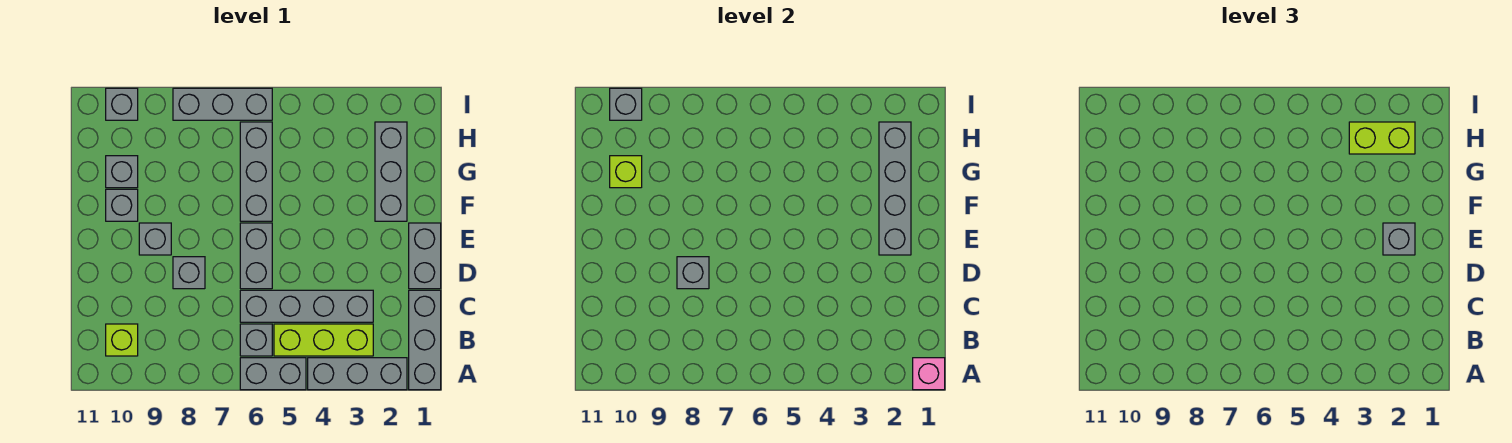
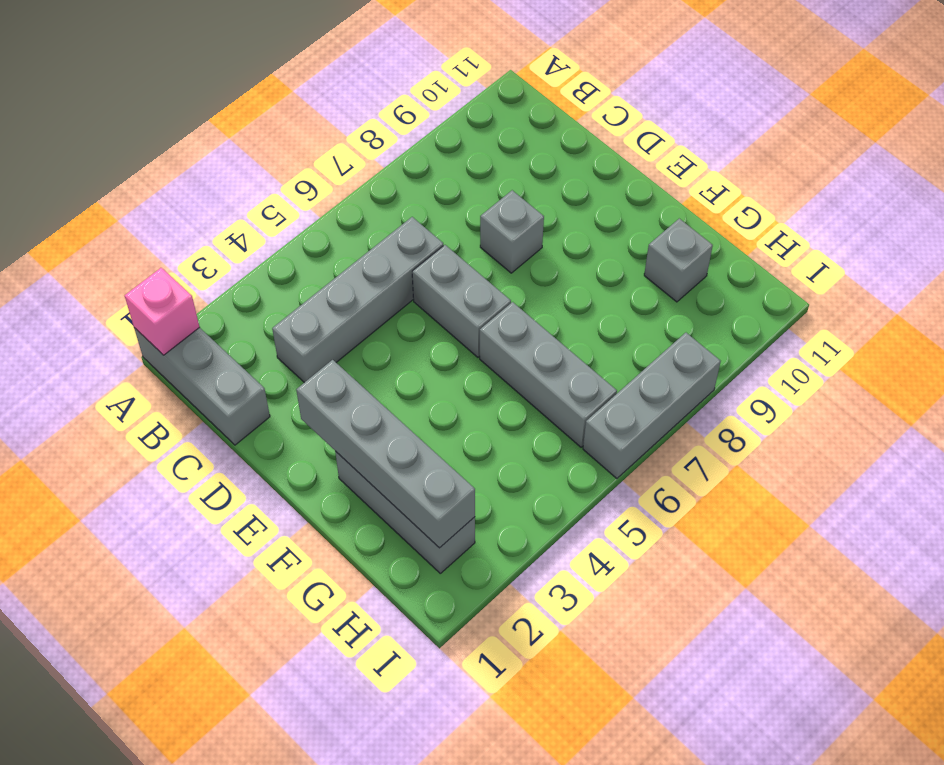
none -> grey brick A2:A4 level 1
none -> grey brick A5:A6 level 1
none -> lime brick B3:B5 level 1

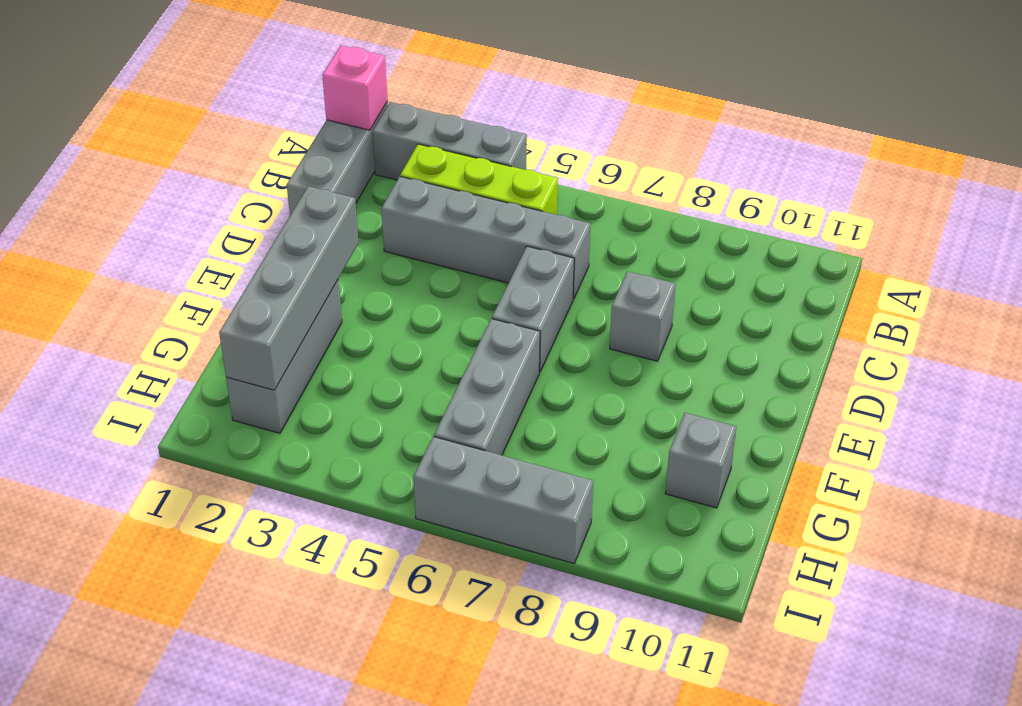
none -> grey brick A5:A6 level 1
none -> grey brick B6 level 1
none -> lime brick B10 level 1

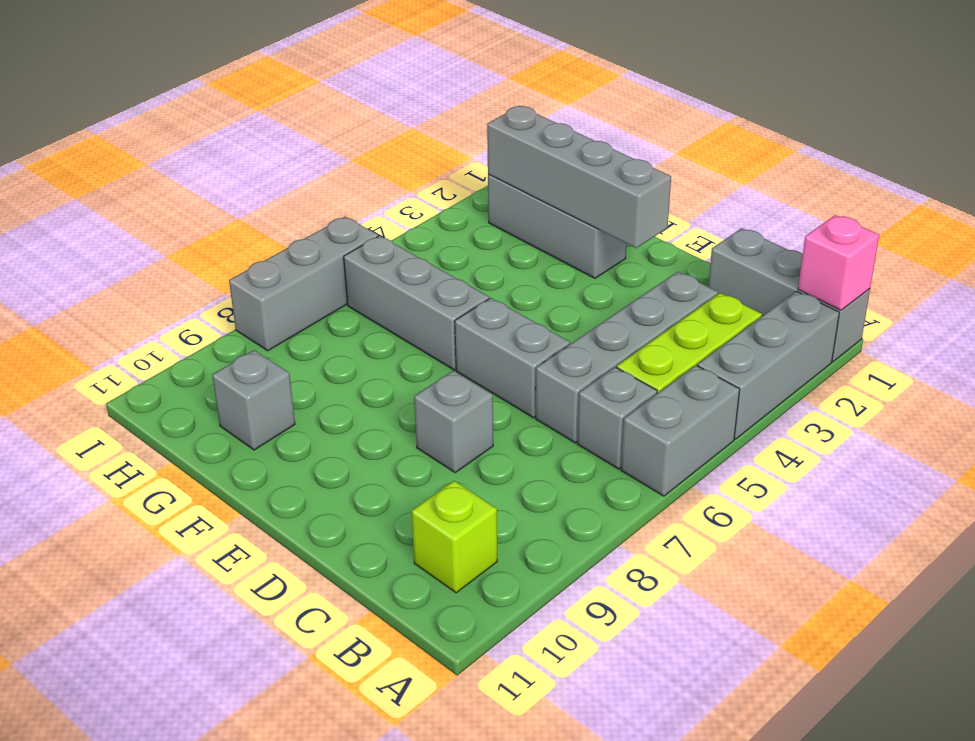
none -> grey brick D1:E1 level 1
none -> grey brick E9 level 1
none -> grey brick F10 level 1

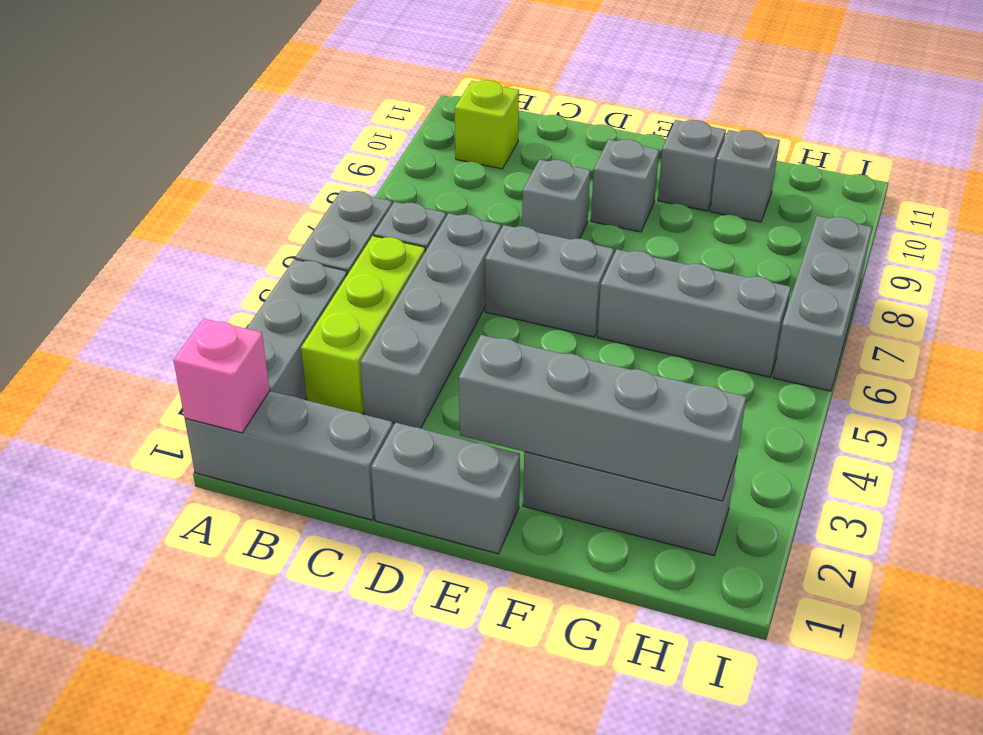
none -> grey brick I10 level 1
none -> grey brick D8 level 2
none -> lime brick G10 level 2

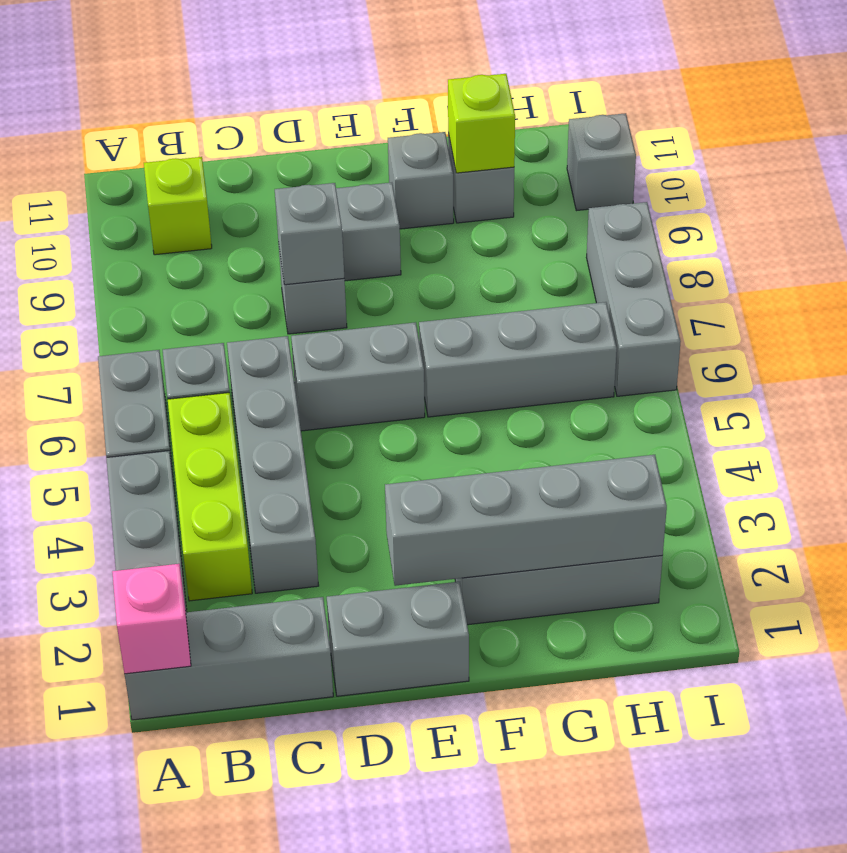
none -> grey brick I10 level 2
none -> grey brick E2 level 3
none -> lime brick H2:H3 level 3

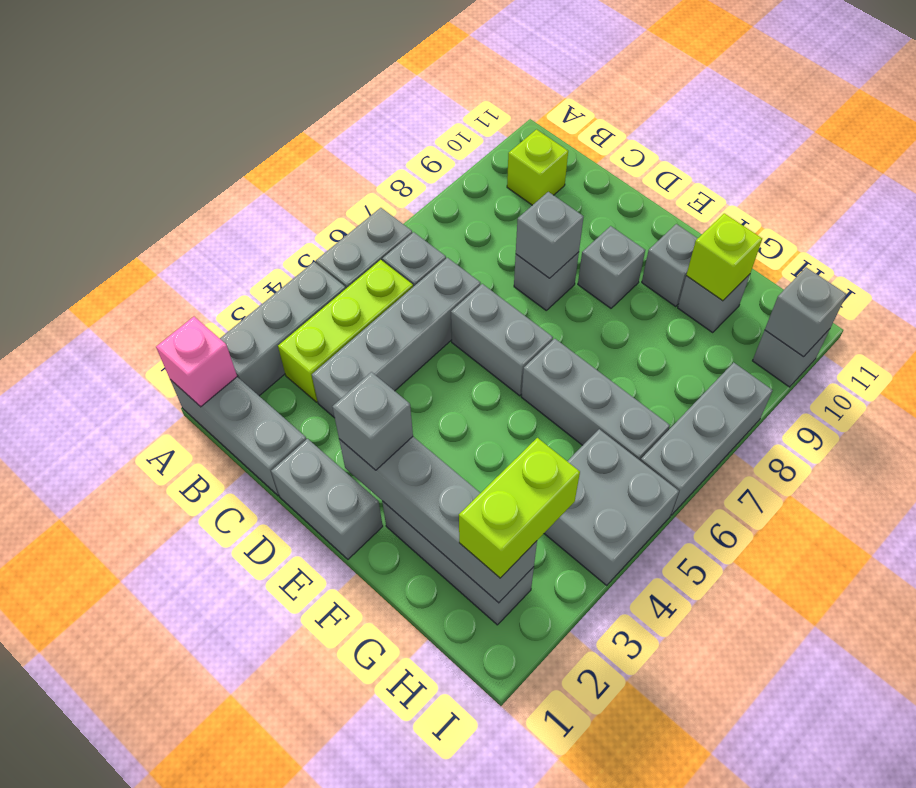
grey brick H4:I5 level 1 -> none

